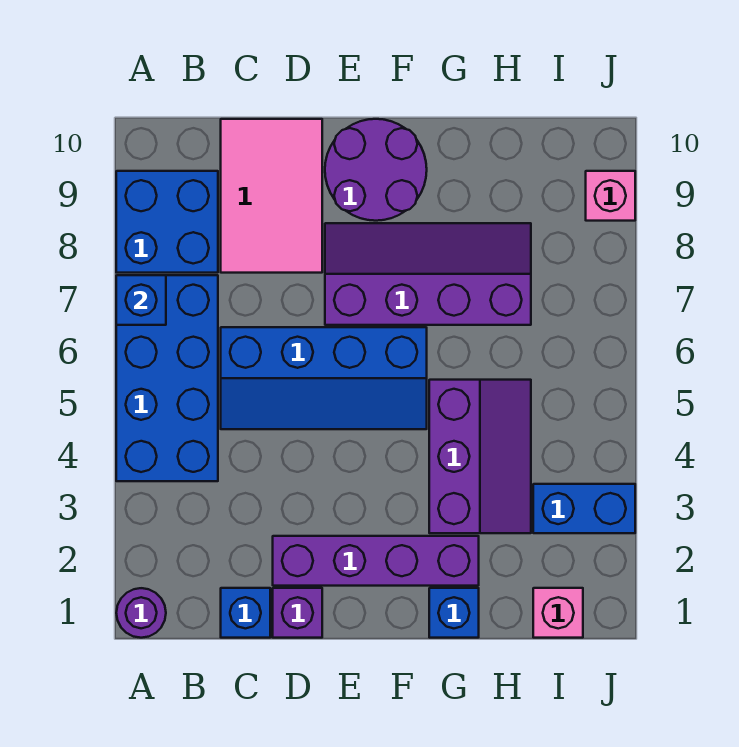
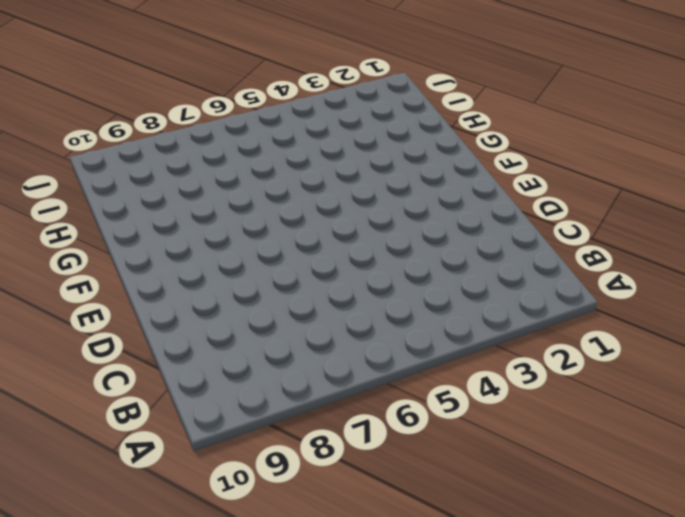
none -> purple round brick A1 level 1
none -> blue brick A4:B7 level 1
none -> blue brick A8:B9 level 1

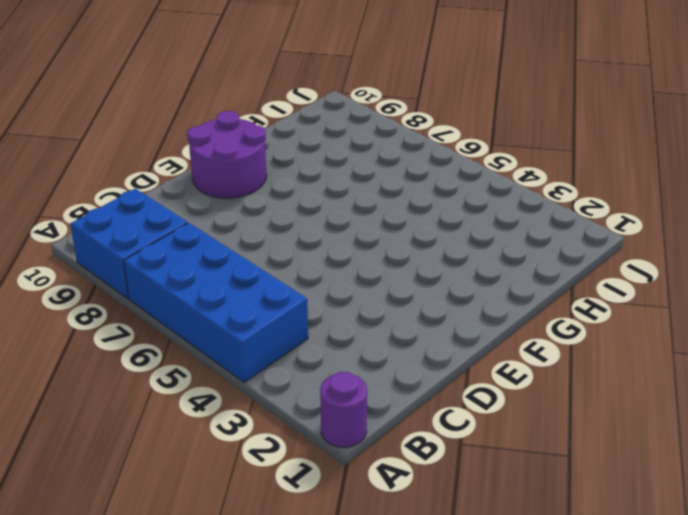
none -> blue brick C1 level 1
none -> blue slope C5:F6 level 1 top 6
none -> pink tile C8:D10 level 1

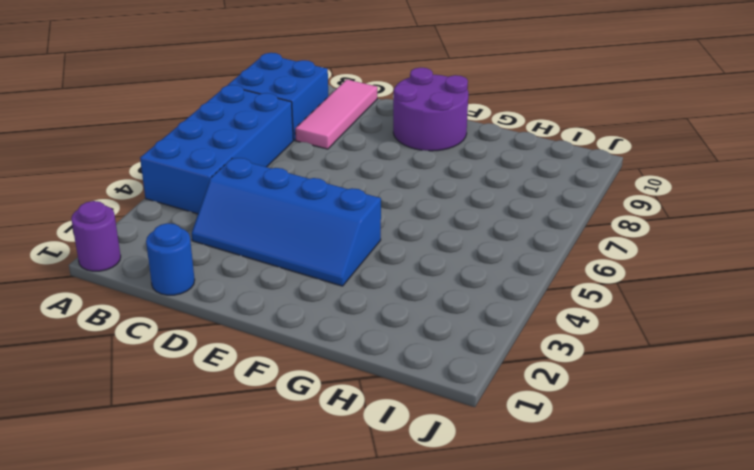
blue round brick C1 level 1 -> blue brick C1 level 1
blue slope C3:F4 level 1 top 4 -> blue slope C5:F6 level 1 top 6
pink tile C8:C10 level 1 -> pink tile C8:D10 level 1
none -> purple brick D1 level 1
none -> purple brick D2:G2 level 1
none -> purple slope E7:H8 level 1 top 7

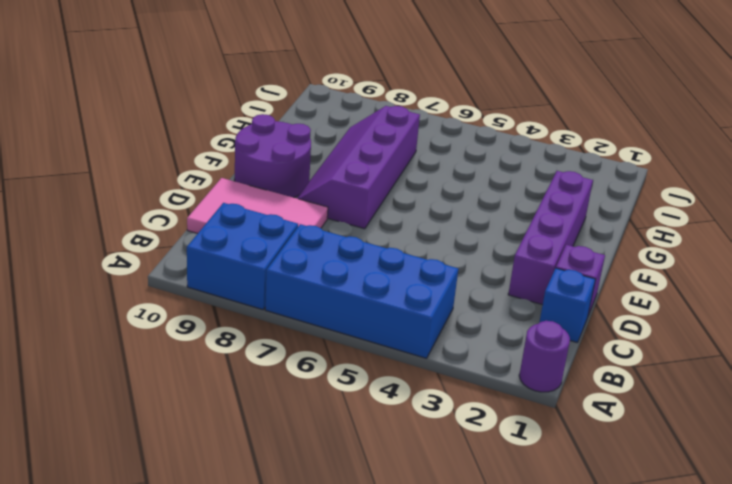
none -> blue slope C5:F6 level 1 top 6
none -> blue brick G1 level 1
none -> purple slope G3:H5 level 1 top G

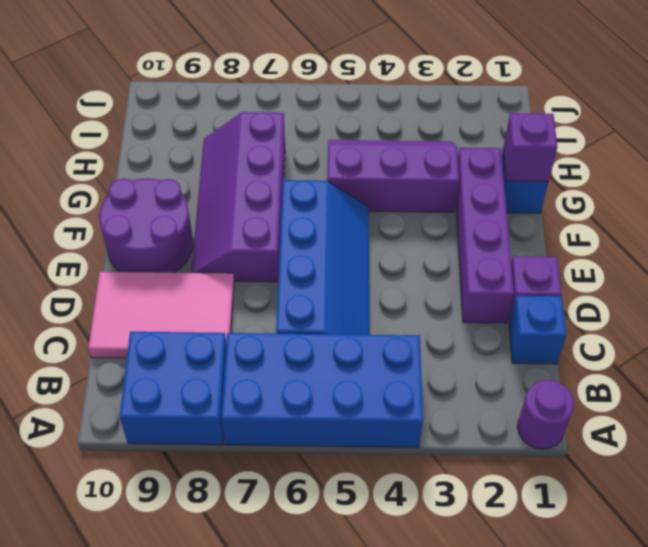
purple brick G1 level 2 -> none
none -> pink brick I1 level 1
none -> blue brick I3:J3 level 1
none -> pink brick J9 level 1

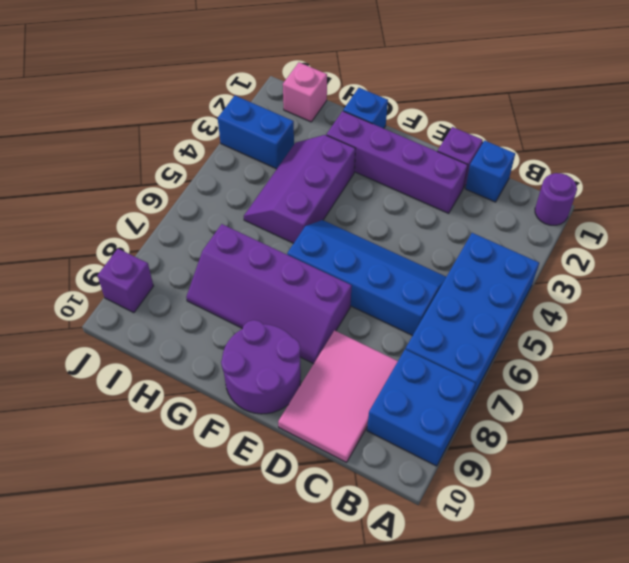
purple brick J9 level 1 -> pink brick J9 level 1
none -> blue brick A7 level 2

